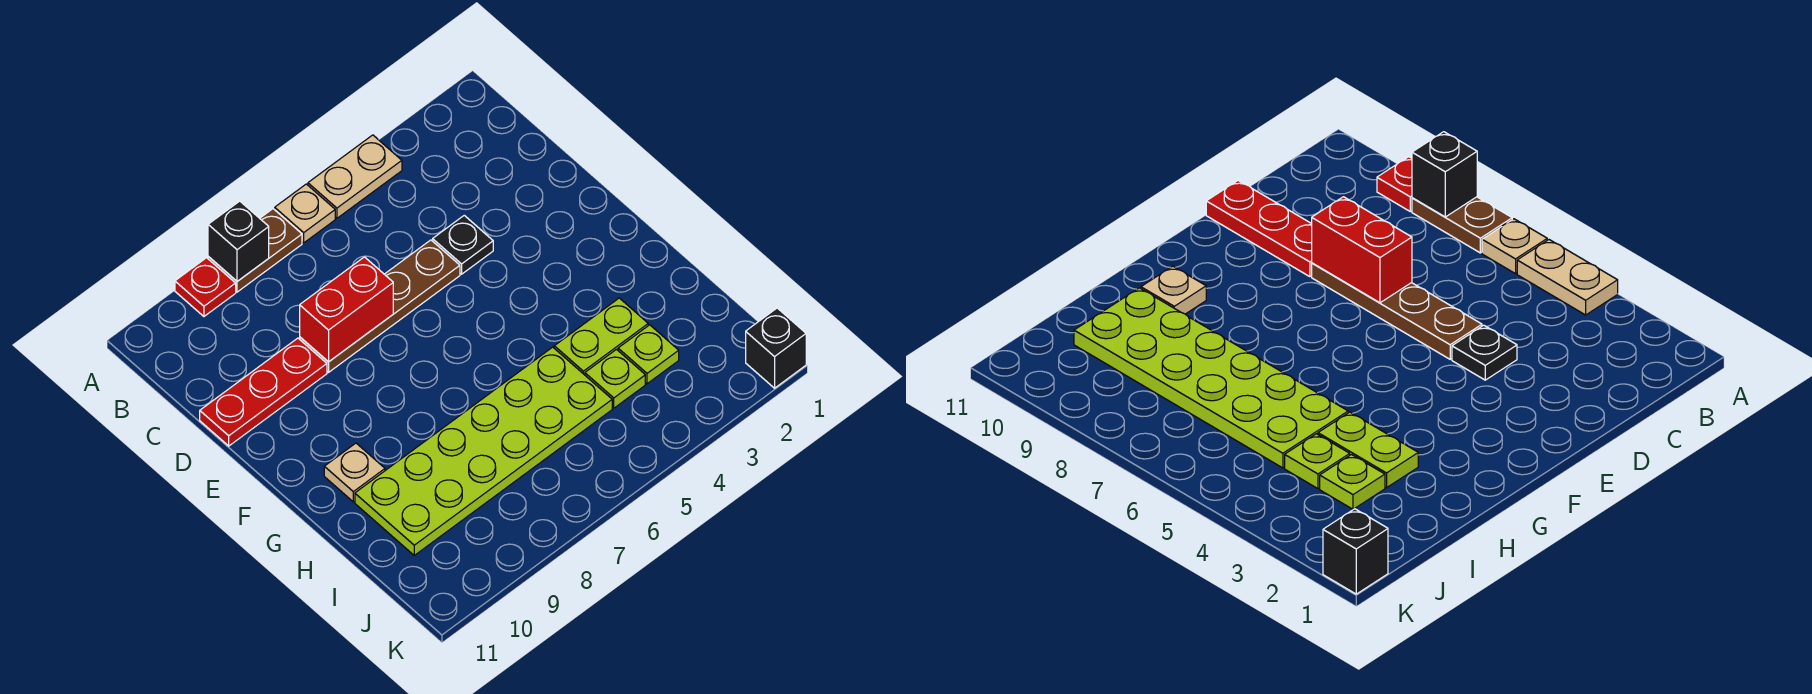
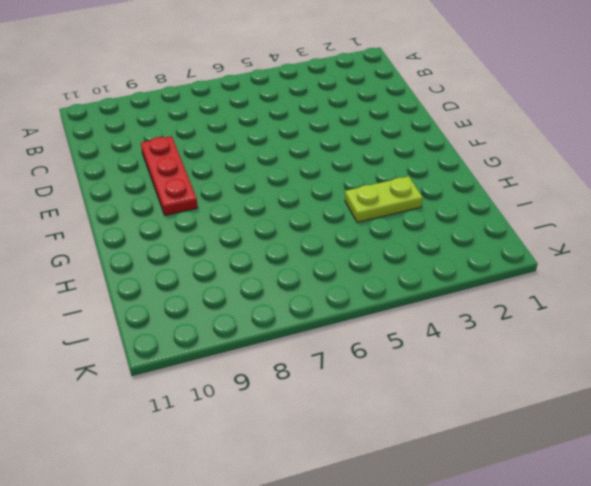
red plate D9:F9 level 1 -> red plate D9:D11 level 1
none -> tan plate A4:A5 level 1
none -> tan plate A6 level 1
none -> brown plate A7:A8 level 1

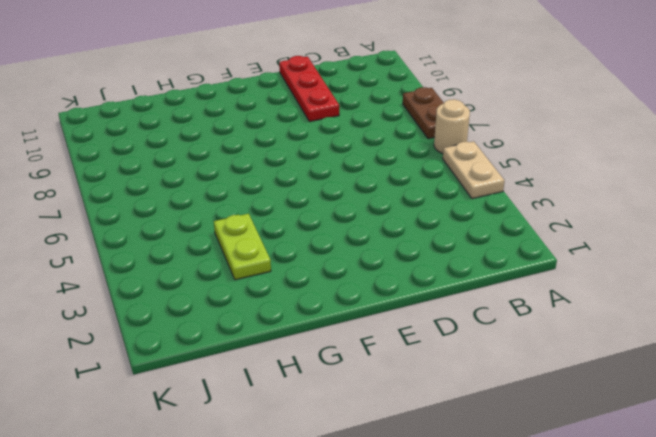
tan round brick A6 level 1 -> tan plate A6 level 1
none -> red plate A9 level 1
none -> black plate D4 level 1
none -> brown plate D5:D8 level 1

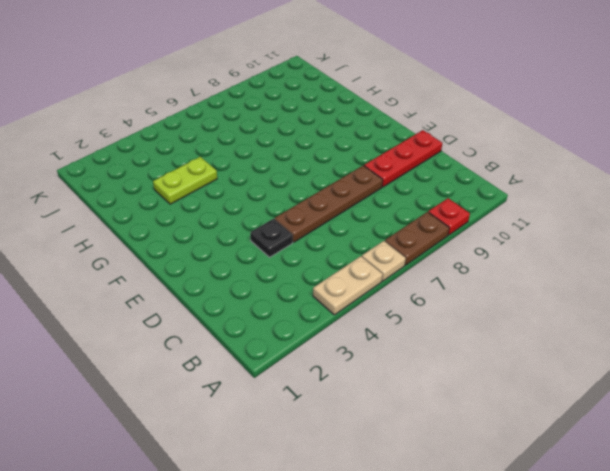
none -> tan plate G10 level 1
none -> lime plate H5:I10 level 1
none -> lime plate I3 level 1

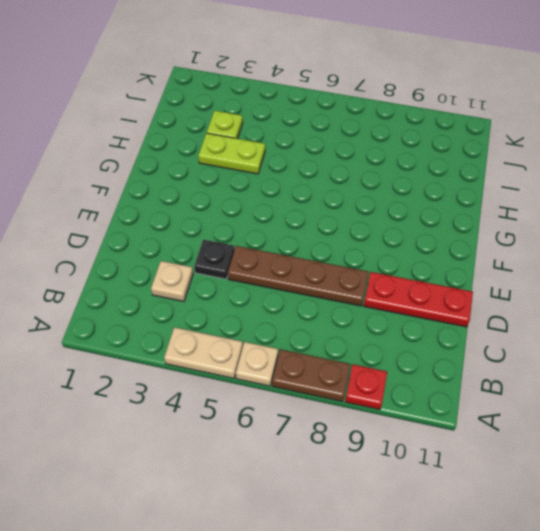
tan plate C3 level 1 -> tan plate G10 level 1
none -> lime plate H5:I10 level 1
none -> lime plate I4 level 1
none -> black brick K1 level 1

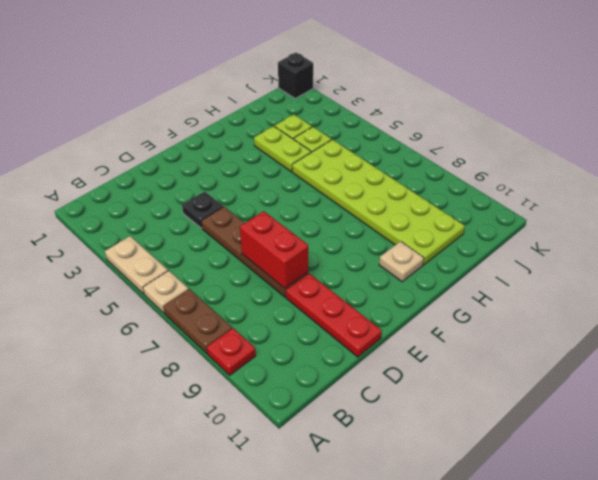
none -> black brick A8 level 2

